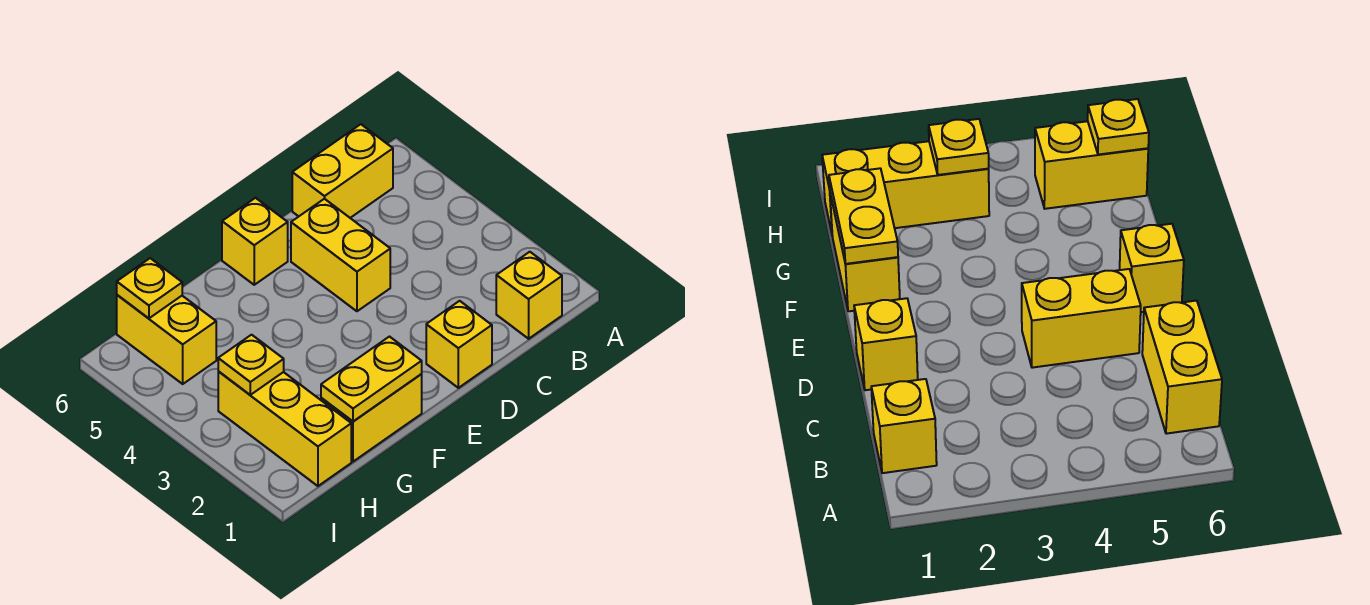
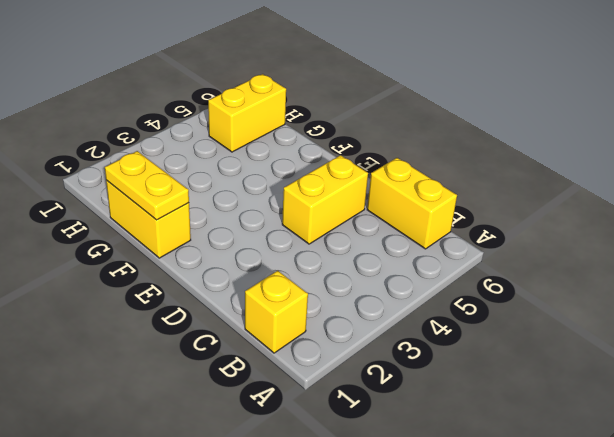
none -> yellow brick D1 level 1
none -> yellow brick E6 level 1

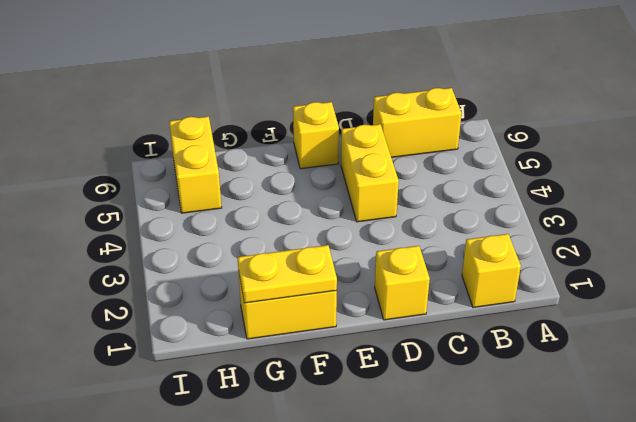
none -> yellow brick H1:H3 level 1
none -> yellow plate H3 level 2

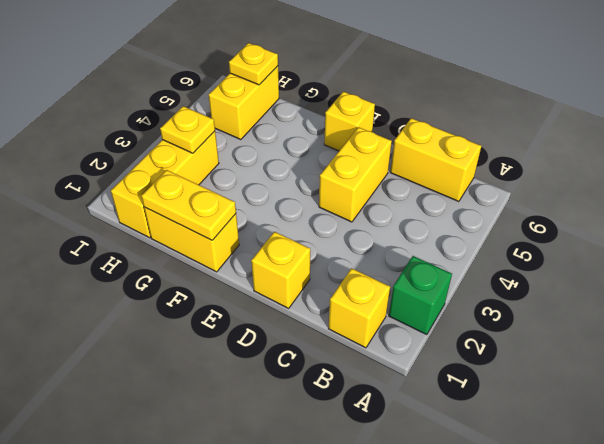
green brick A2 level 1 -> none

